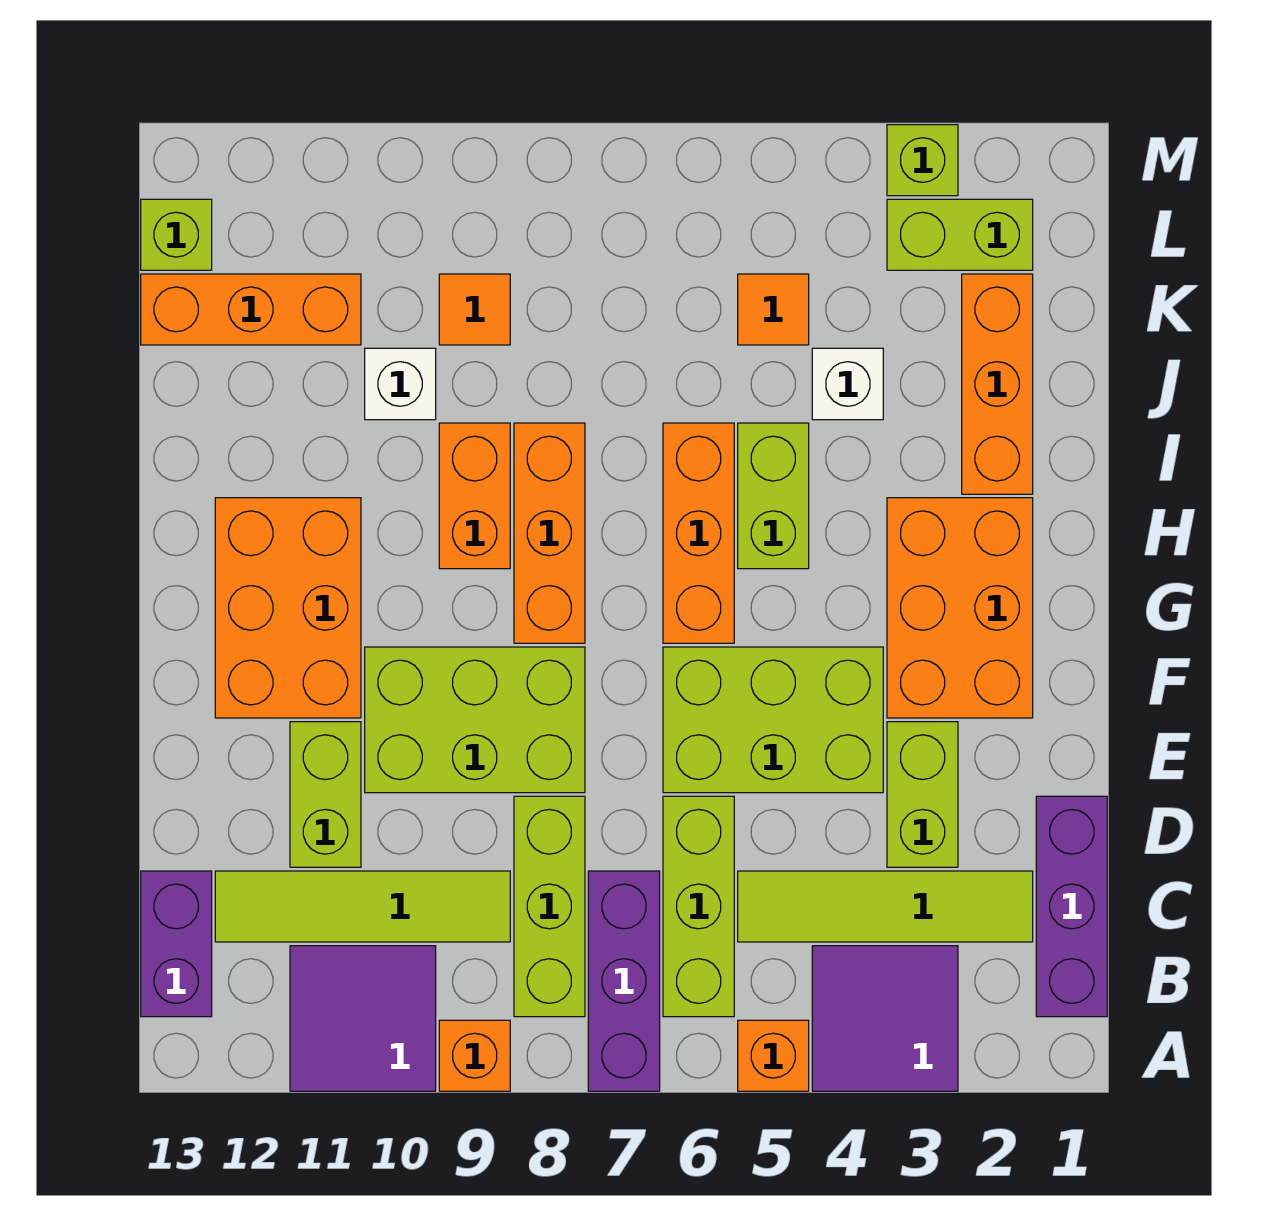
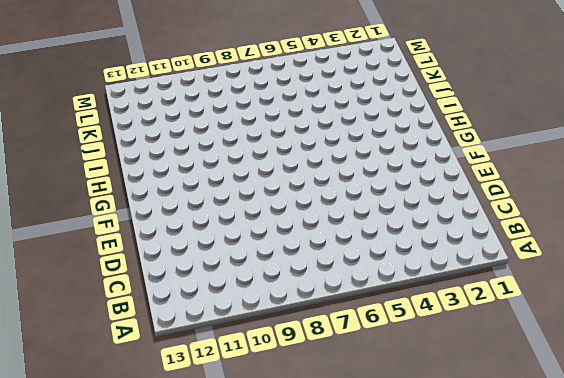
none -> purple tile A3:B4 level 1
none -> orange brick A5 level 1
none -> purple brick A7:C7 level 1
none -> orange brick A9 level 1

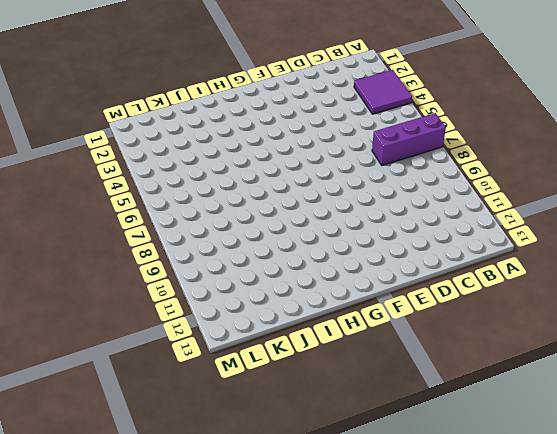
none -> orange brick A5 level 1
none -> orange brick A9 level 1
none -> purple tile A10:B11 level 1
none -> purple brick B1:D1 level 1

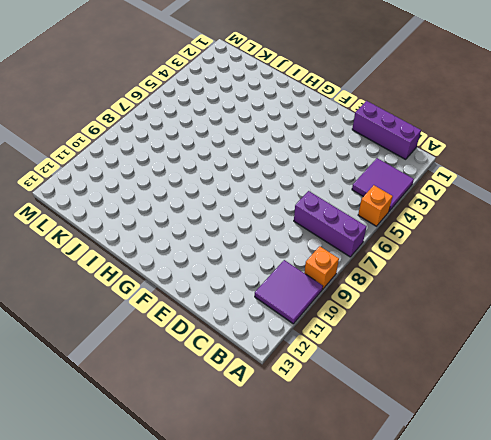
none -> lime brick B6:D6 level 1
none -> lime brick B8:D8 level 1
none -> purple brick B13:C13 level 1
none -> lime tile C2:C5 level 1

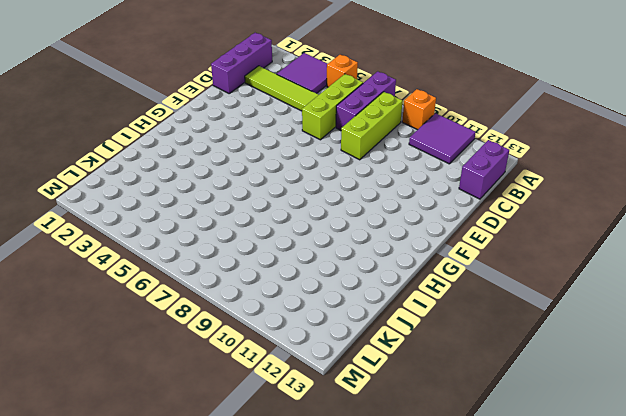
none -> lime tile C9:C12 level 1
none -> lime brick D3:E3 level 1
none -> lime brick D11:E11 level 1
none -> lime brick E4:F6 level 1

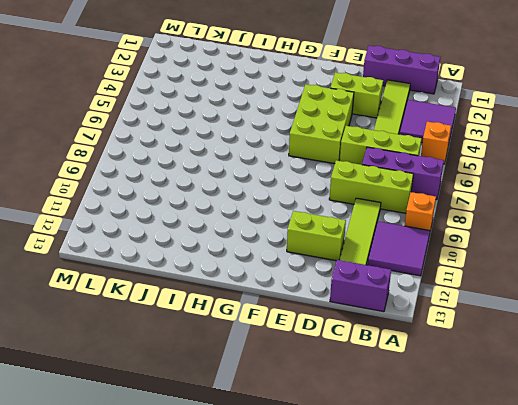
none -> lime brick E8:F10 level 1
none -> orange brick F2:H3 level 1
none -> orange brick F11:H12 level 1
none -> orange brick G6:I6 level 1

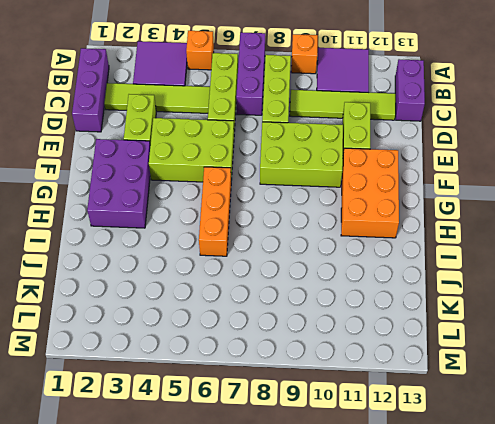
purple brick F2:H3 level 1 -> orange brick F2:H3 level 1
none -> orange brick G8:I8 level 1
none -> lime brick H5:I5 level 1
none -> orange brick H9:I9 level 1
none -> orange brick I2:K2 level 1

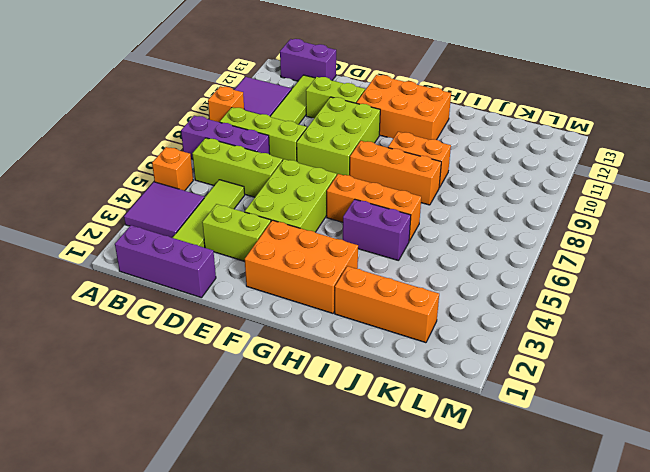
purple brick H5:I5 level 1 -> lime brick H5:I5 level 1
none -> white brick J4 level 1
none -> white brick J10 level 1
none -> orange tile K5 level 1
none -> orange tile K9 level 1

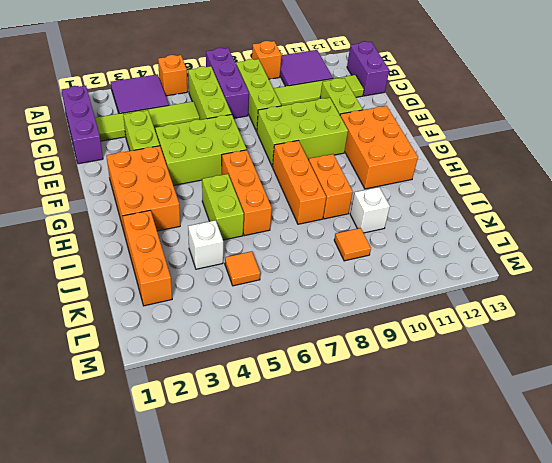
none -> orange brick K11:K13 level 1
none -> lime brick L2:L3 level 1
none -> lime brick L13 level 1
none -> lime brick M3 level 1

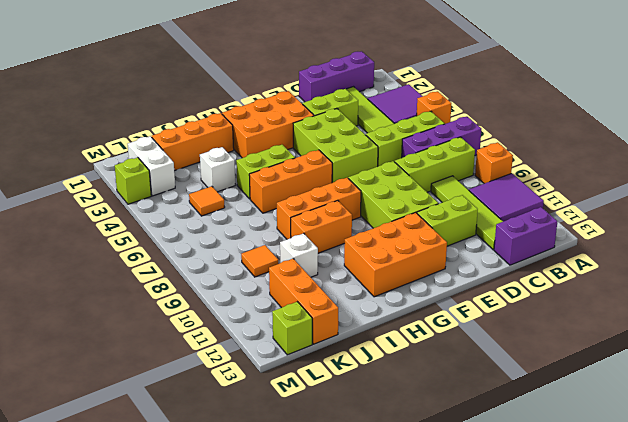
white brick L2:L3 level 1 -> lime brick L2:L3 level 1

